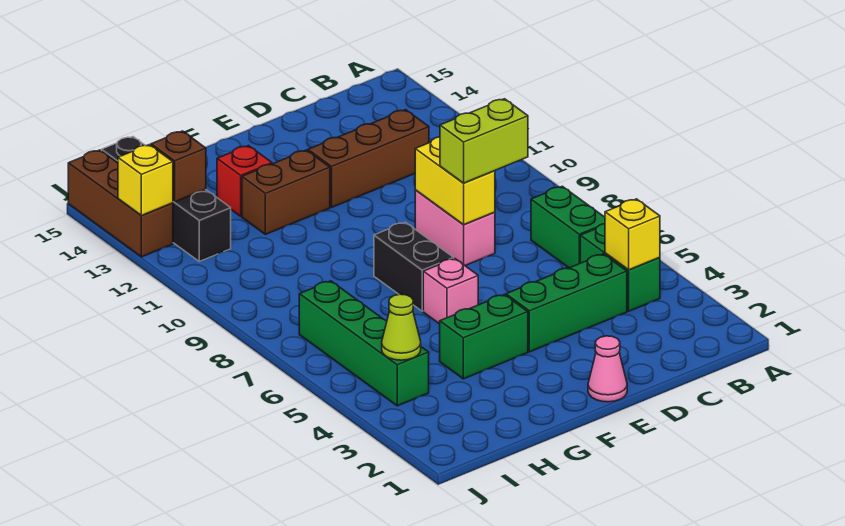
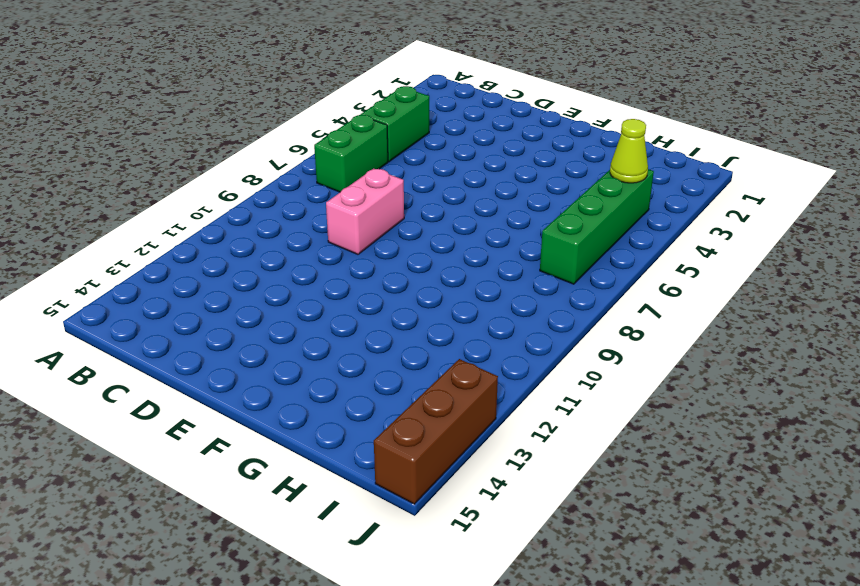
none -> green brick C4:E4 level 1
none -> brown brick C12:E12 level 1
none -> pink cone E1 level 1

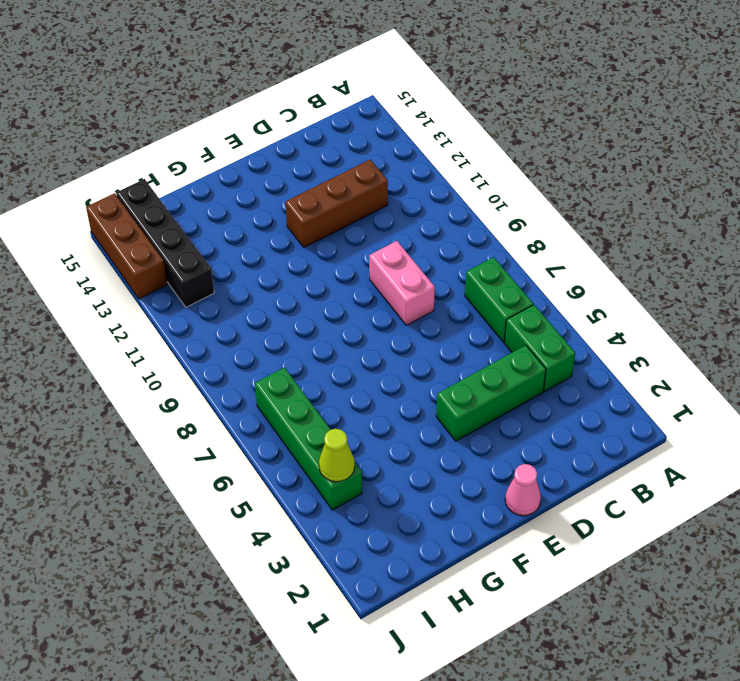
none -> green brick F4:G4 level 1
none -> pink brick F6 level 1
none -> black brick F7:F8 level 1

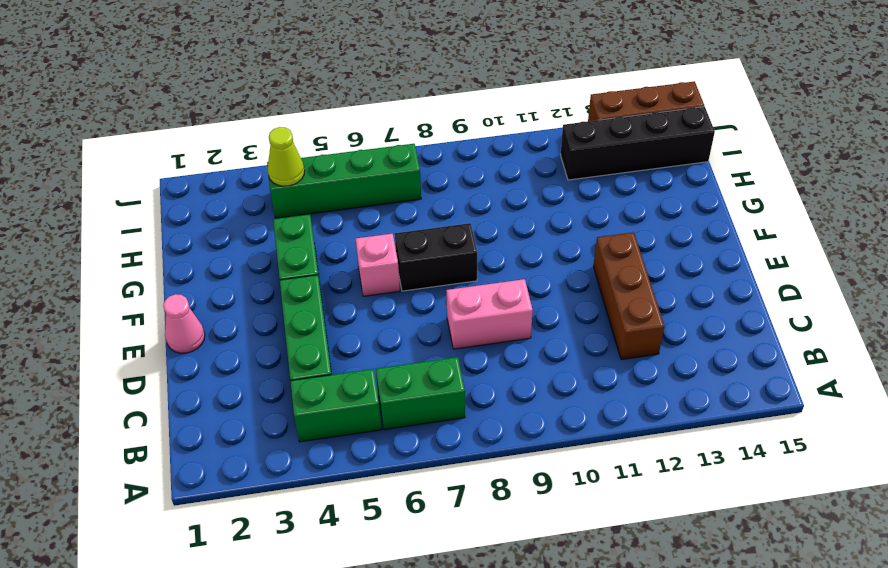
none -> brown brick F12:G12 level 1
none -> red brick G13 level 1
none -> yellow brick B4 level 2

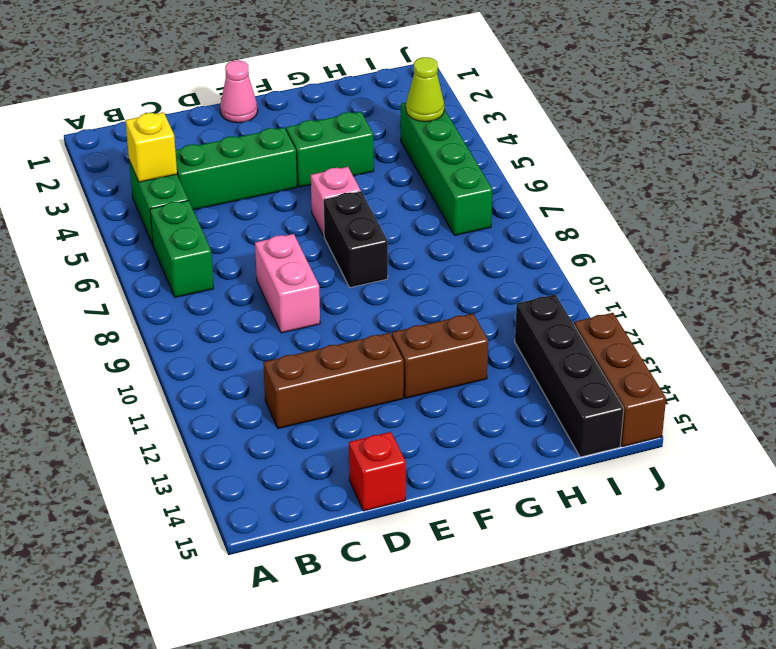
red brick D15 level 1 -> red brick G13 level 1
none -> yellow brick D8:D9 level 2
none -> brown brick I13 level 2
none -> yellow brick J13 level 2

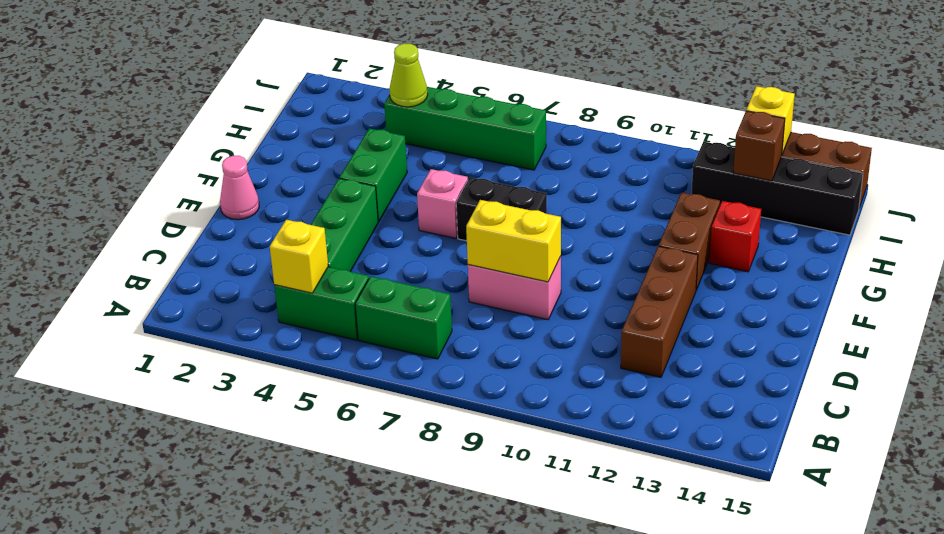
none -> lime brick C8:D8 level 3

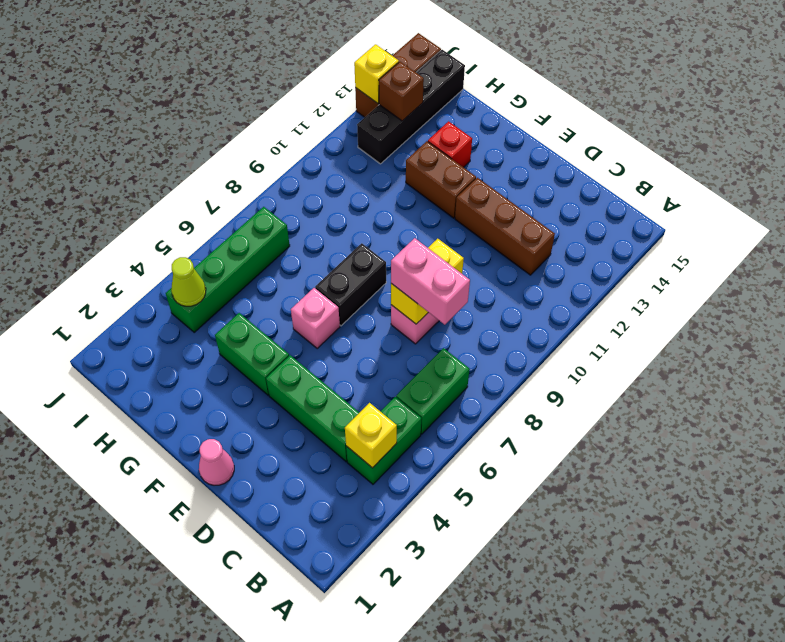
pink brick C8:D8 level 3 -> lime brick C8:D8 level 3

